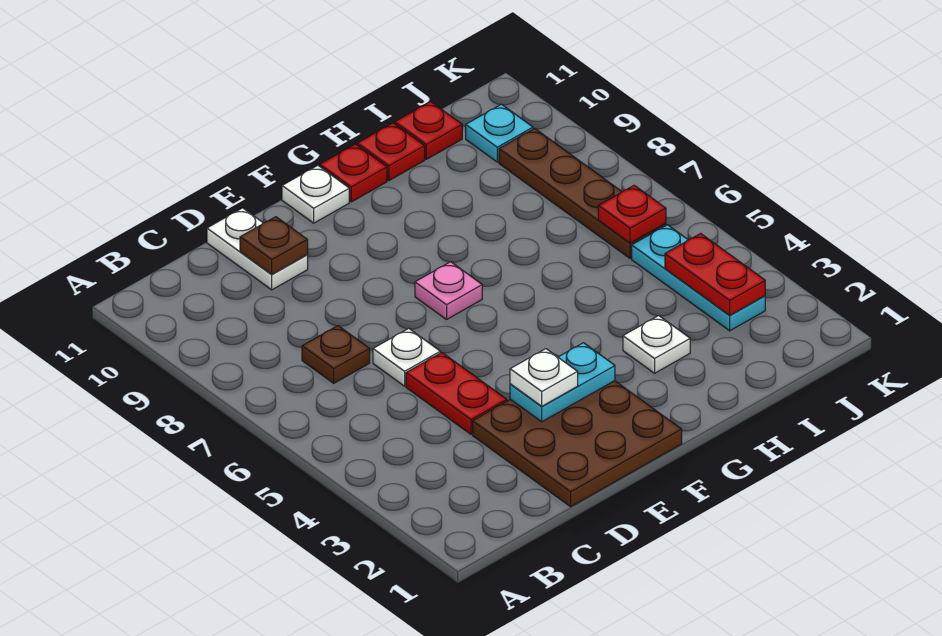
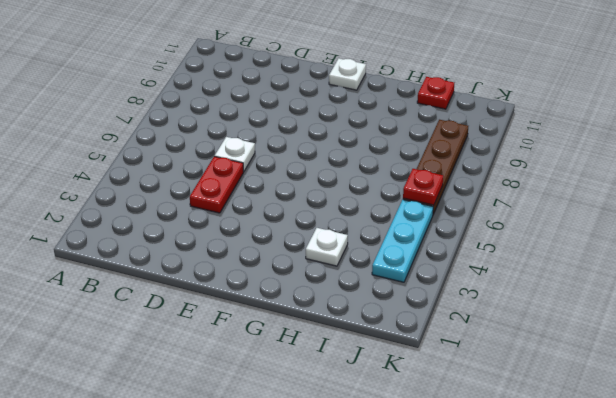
none -> brown plate C7 level 1
none -> brown plate D1:F3 level 1
none -> white plate D10:D11 level 1

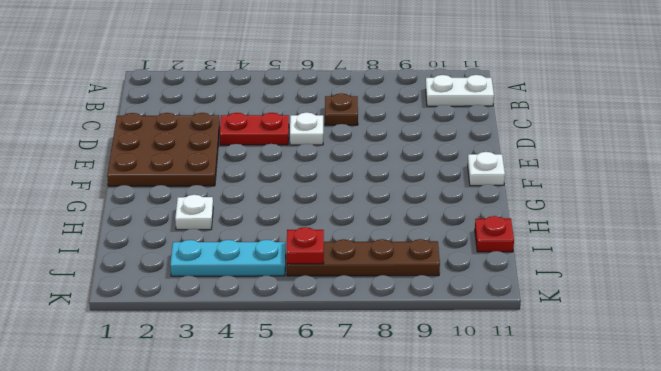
white plate B10:B11 level 1 -> white plate D10:D11 level 1
none -> pink plate F7 level 1
none -> red plate G11 level 1
none -> red plate H11 level 1

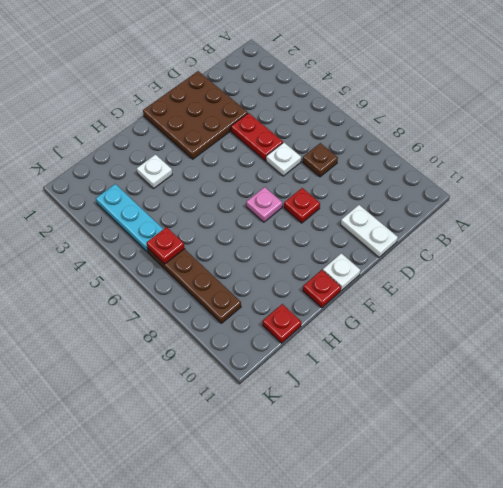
red plate E8 level 1 -> red plate H11 level 1
none -> cyan plate J10 level 1
none -> brown plate D10 level 2
none -> cyan plate E3:F3 level 2

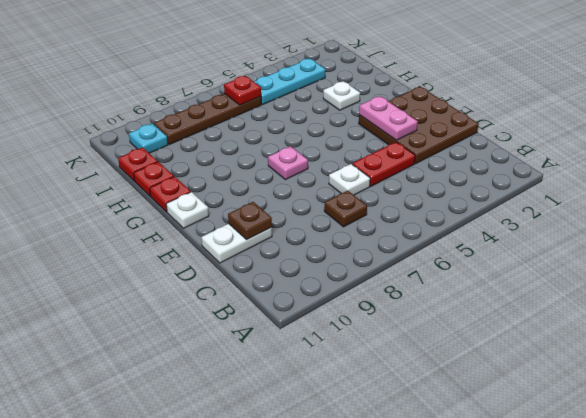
pink plate E3:F3 level 2 -> cyan plate E3:F3 level 2
none -> red plate J3:J4 level 2
none -> white plate E3 level 3

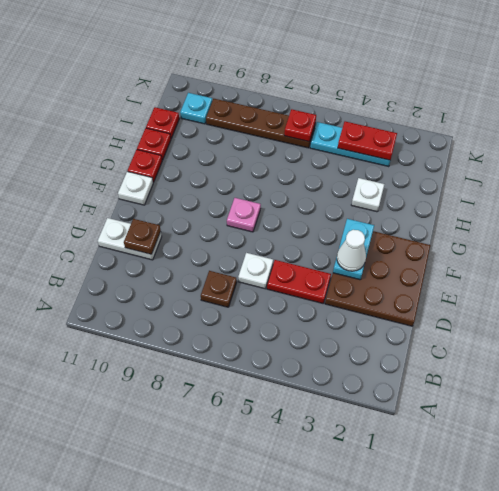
white cone E3 level 3 -> white plate E3 level 3

